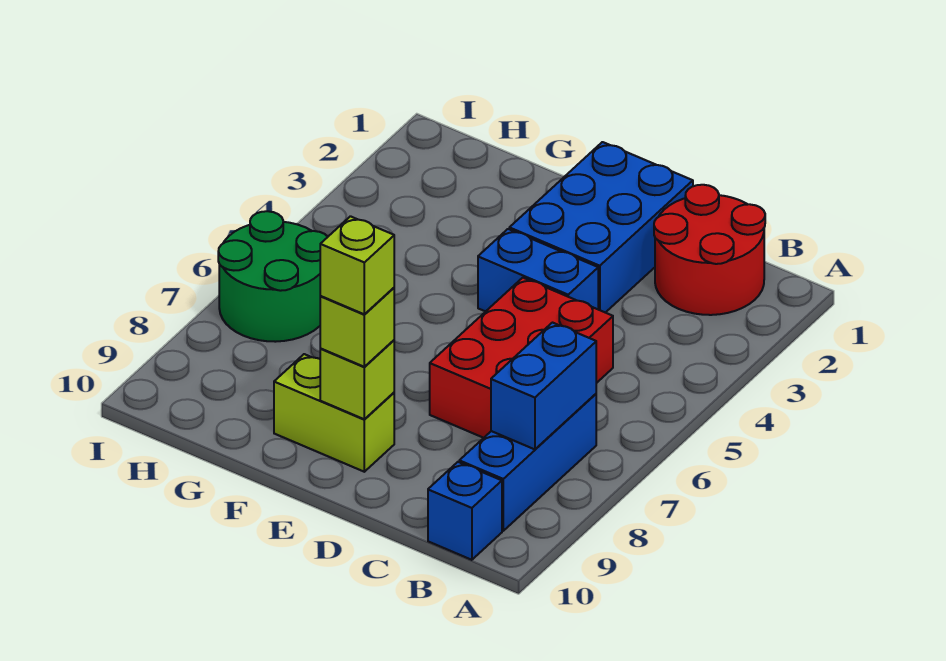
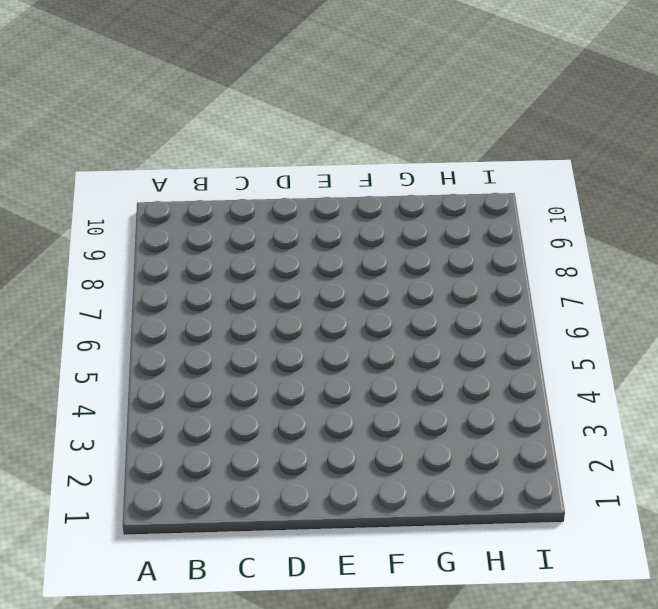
none -> red round brick B1:C2 level 1
none -> blue brick B7:B9 level 1
none -> blue brick B10 level 1

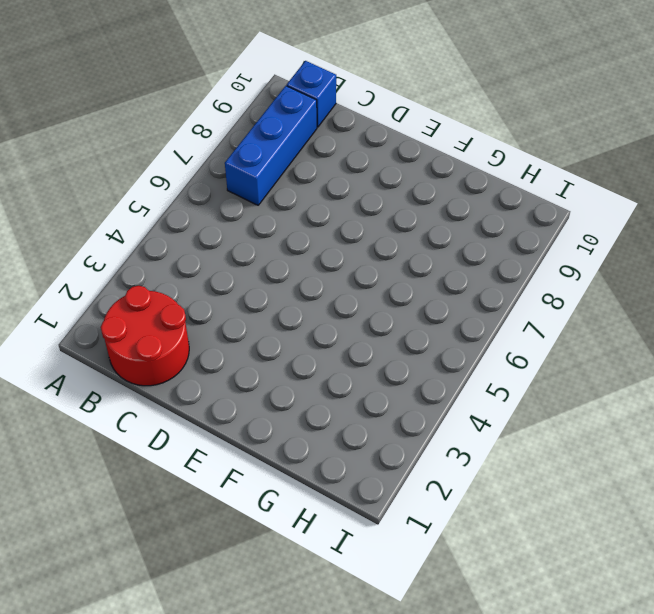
none -> red brick C5:D7 level 1
none -> blue brick D1:E3 level 1
none -> blue brick D4:E4 level 1

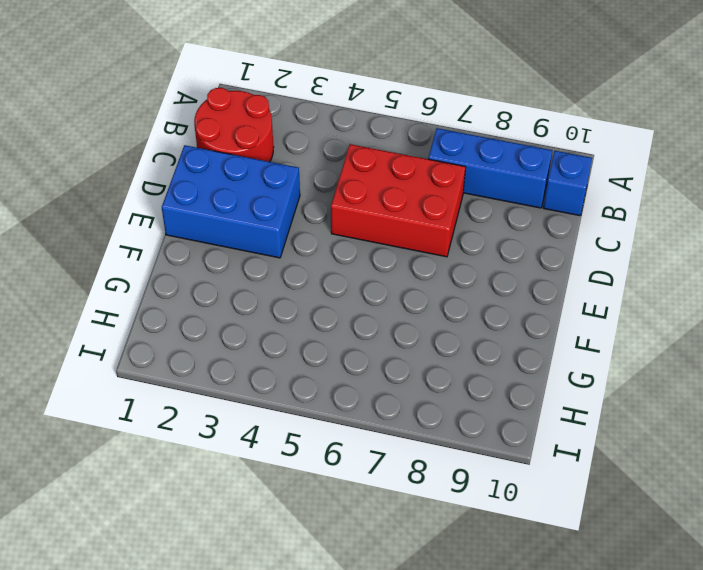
none -> blue brick D4:E4 level 1
none -> lime brick E9:F9 level 1
none -> green round brick H6:I7 level 1

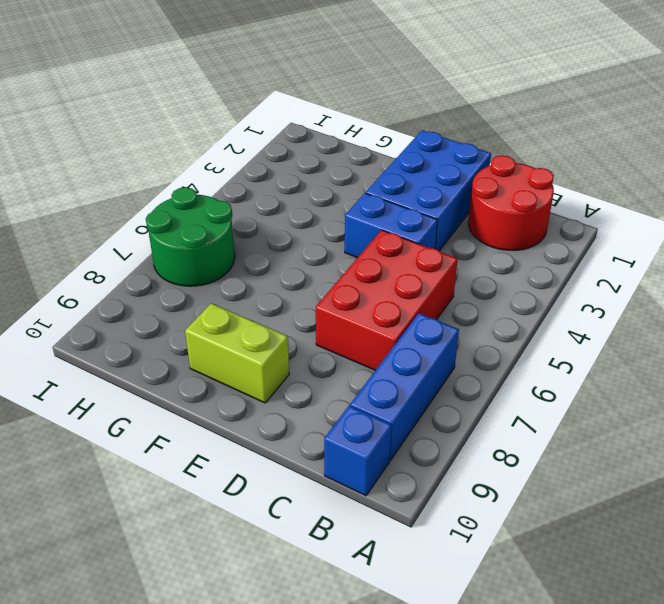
none -> blue brick B7:B8 level 2
none -> lime brick E9 level 2
none -> lime brick E9 level 3

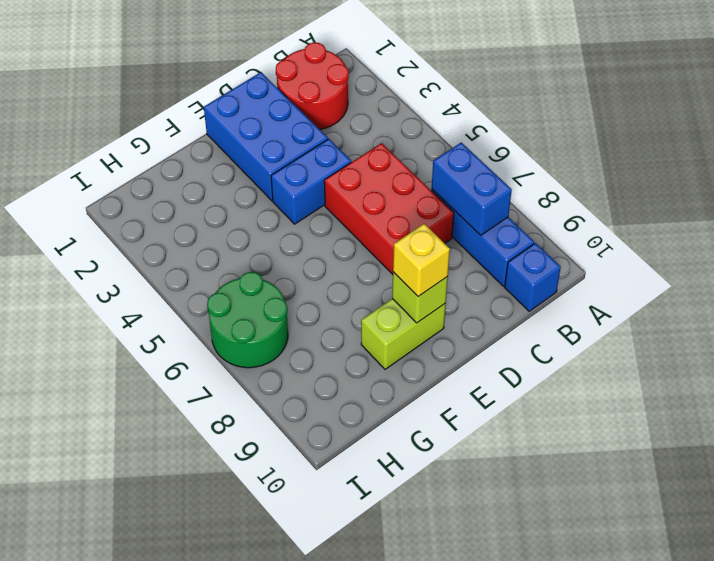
yellow brick E9 level 3 -> lime brick E9 level 3
none -> lime brick E9 level 4

